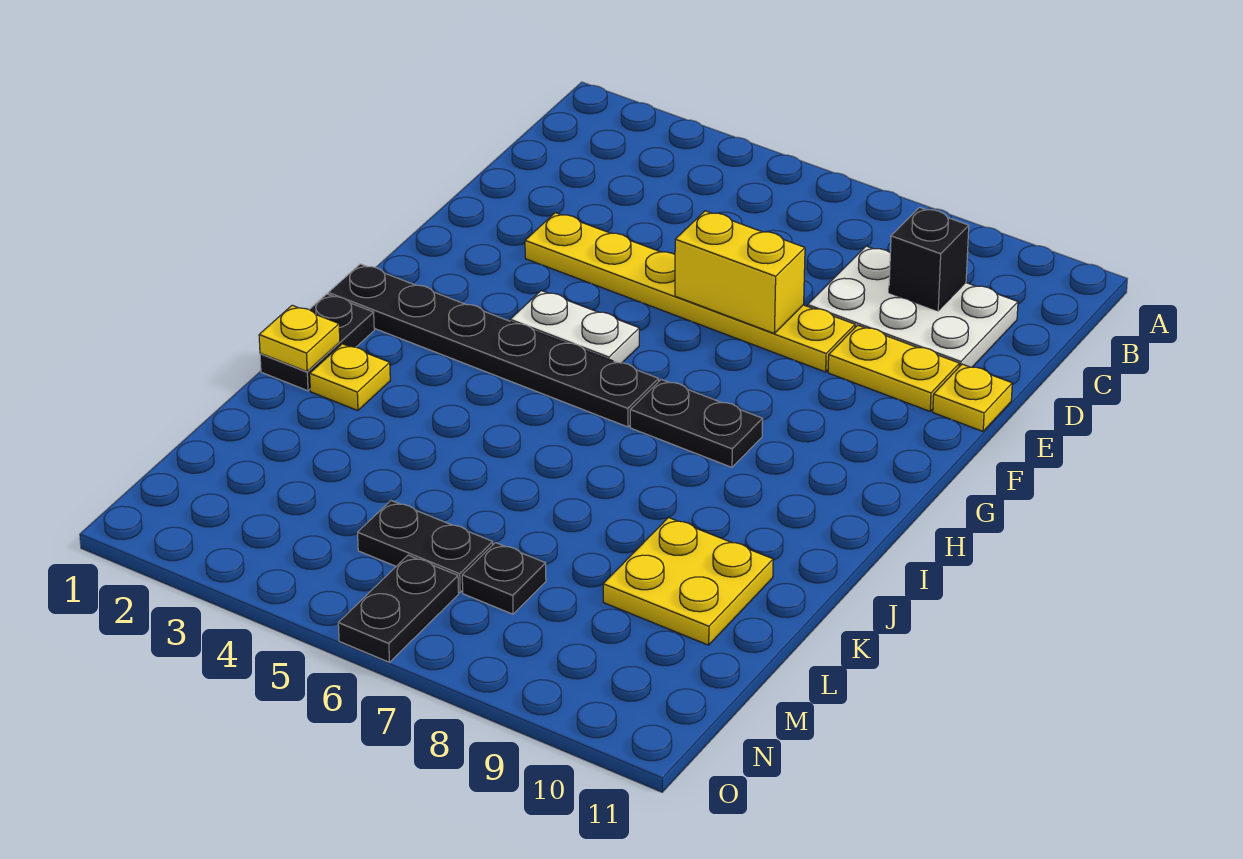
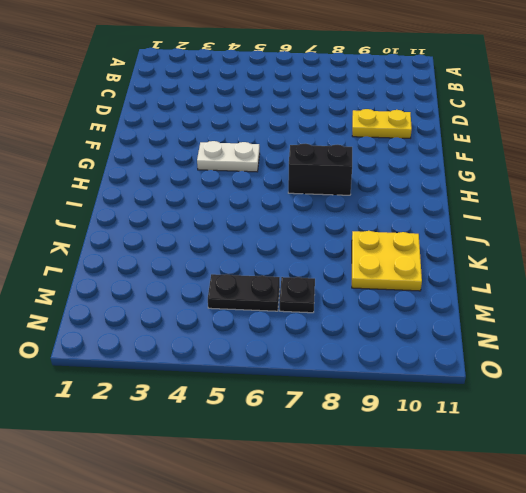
black brick H7:H8 level 1 -> black plate H7:H8 level 1
none -> white plate C8:D10 level 1
none -> yellow plate E3:E8 level 1
none -> yellow plate E11 level 1

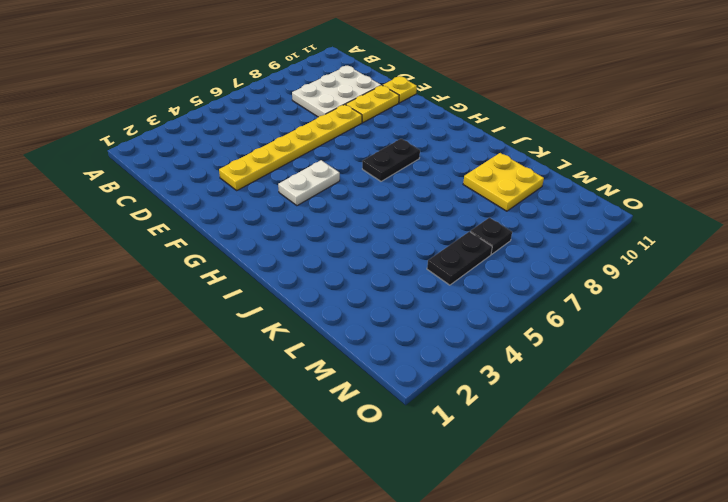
none -> black plate H1:H6 level 1
none -> black plate I1:J1 level 1
none -> yellow plate J2 level 1

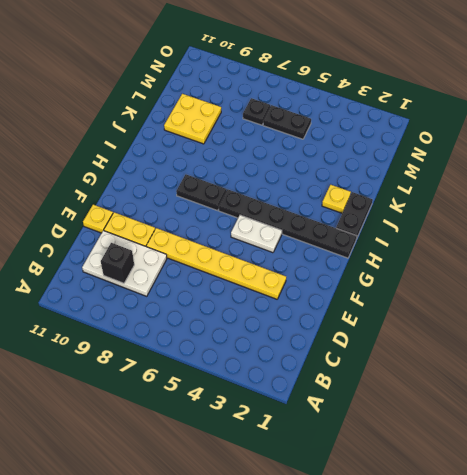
none -> black plate N6:O6 level 1
none -> yellow brick E6:E7 level 2
none -> yellow plate J1 level 2

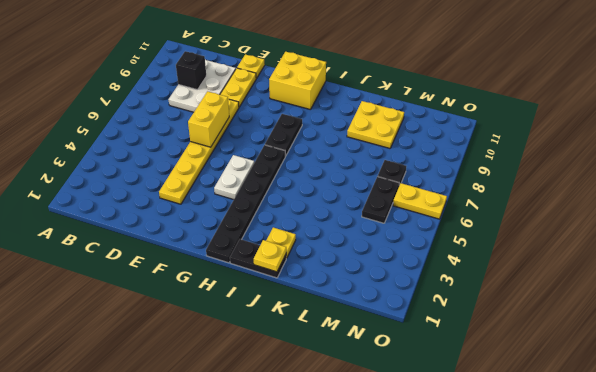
yellow brick G10:H11 level 1 -> none
yellow plate N6:O6 level 1 -> black plate N6:O6 level 1

